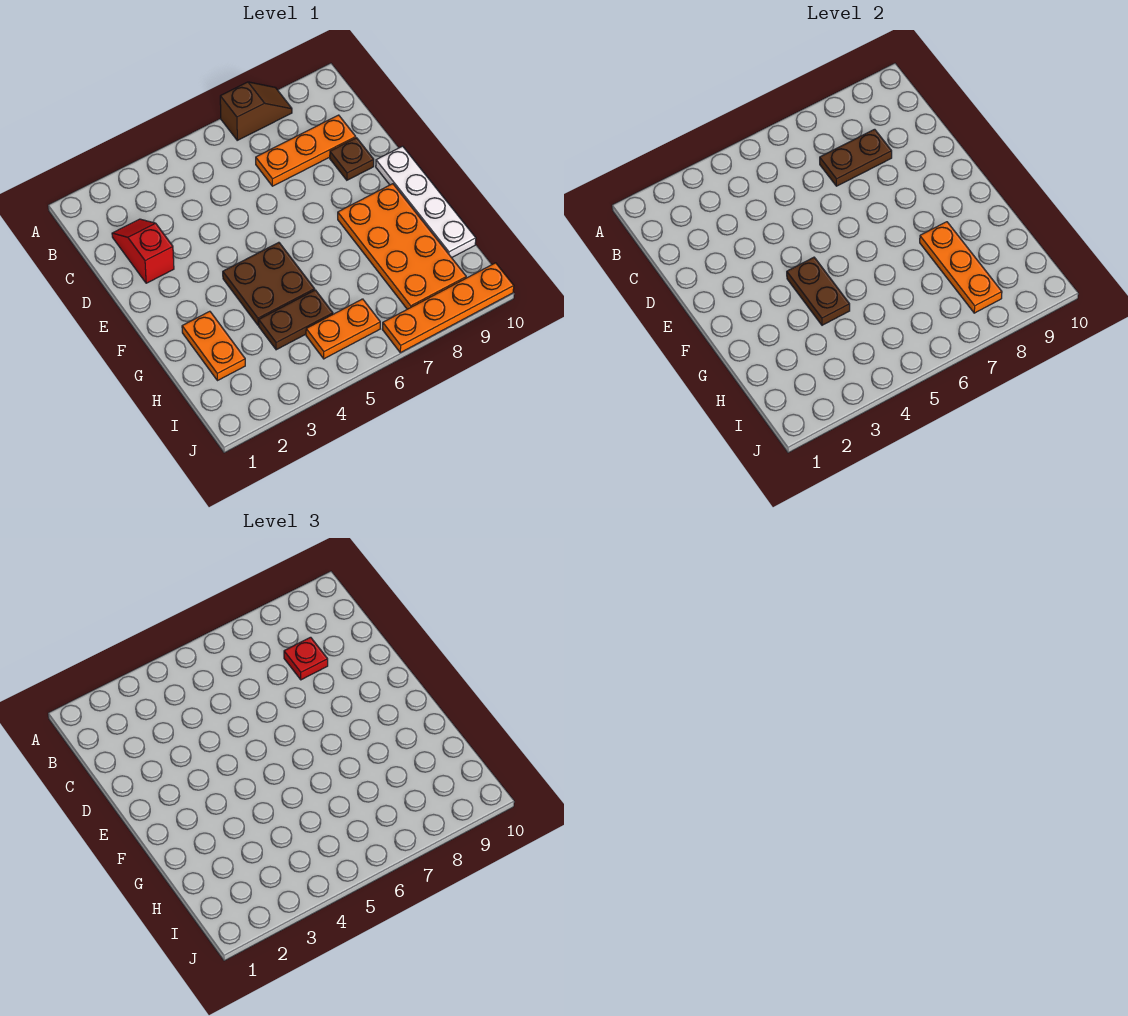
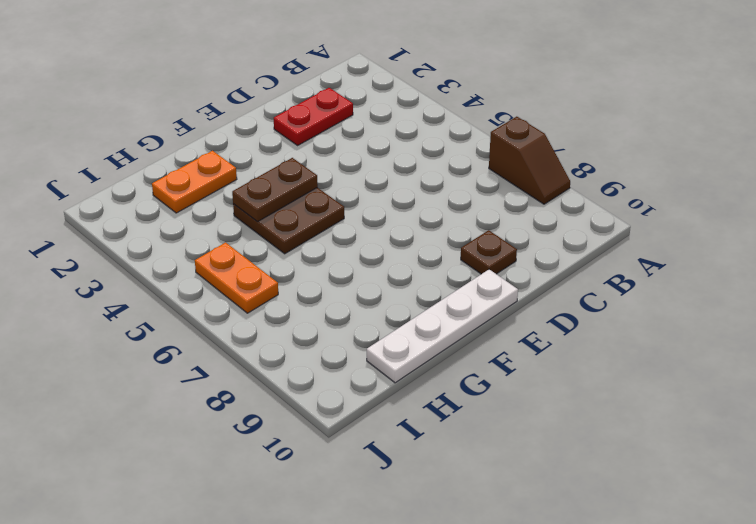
red plate C2:D2 level 1 -> red slope C2:D2 level 1 top D
none -> orange plate C7:C9 level 1
none -> orange plate F8:I9 level 1
none -> brown plate H4:H5 level 1

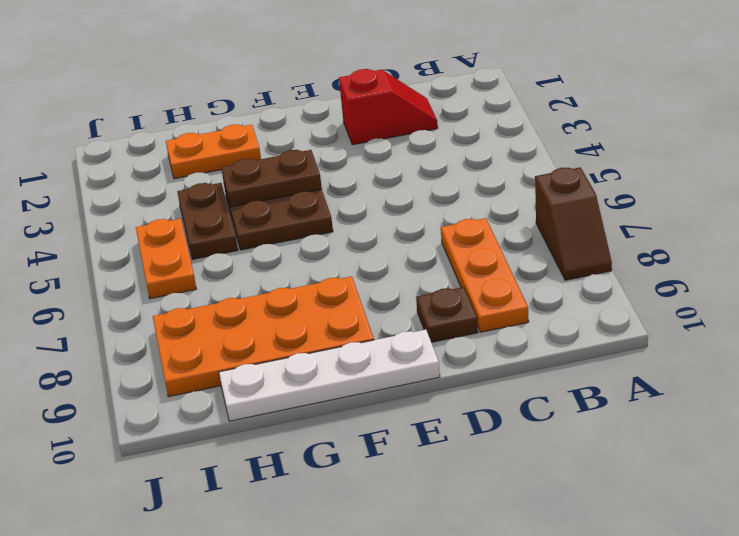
none -> orange plate J7:J10 level 1
none -> brown plate C7:C8 level 2
none -> orange plate G8:I8 level 2

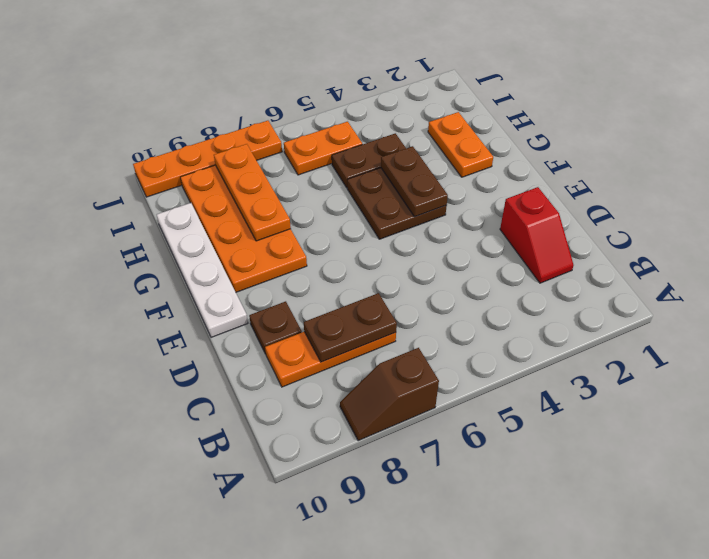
none -> red plate C8 level 3

